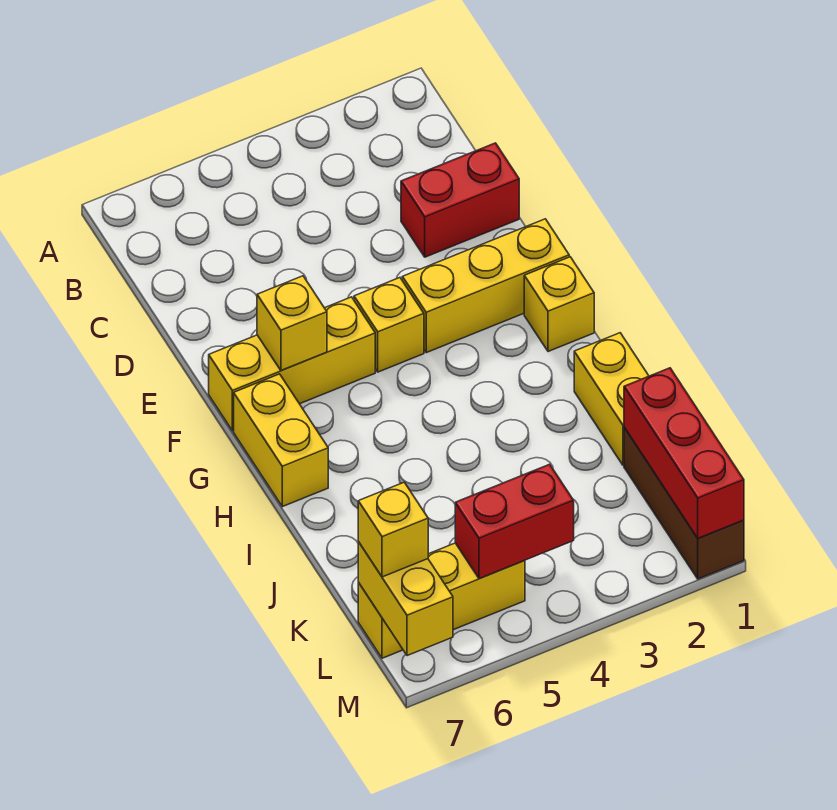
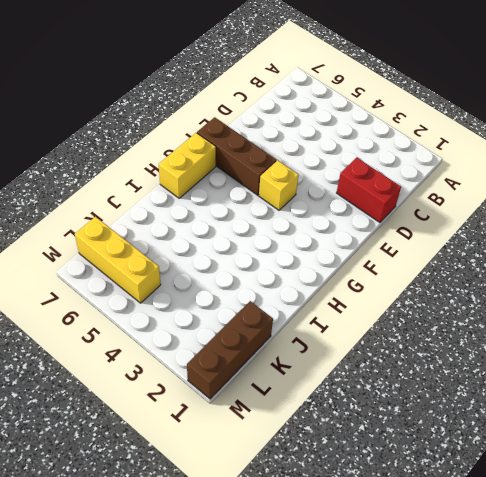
brown brick F5:F7 level 1 -> yellow brick F5:F7 level 1
none -> yellow brick F1:F3 level 1
none -> yellow brick G1 level 1
none -> yellow brick I1:J1 level 1

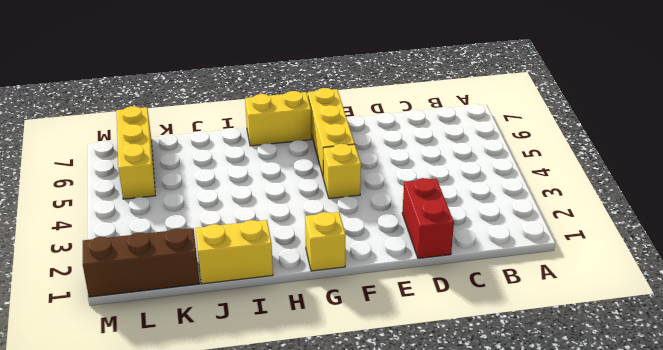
none -> yellow brick F1:F3 level 1
none -> yellow brick F6 level 2
none -> red brick K1:M1 level 2

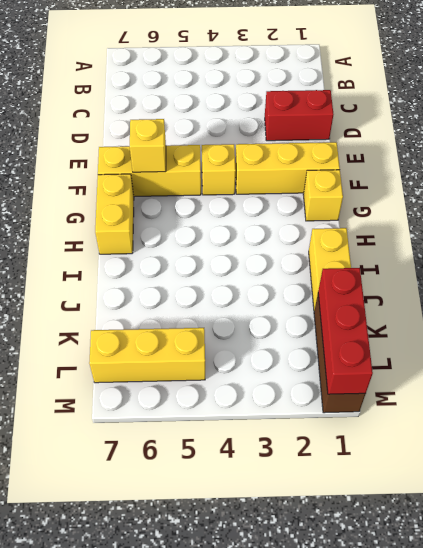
none -> red brick L4:L5 level 2
none -> yellow brick L7:M7 level 2
none -> yellow brick L7 level 3

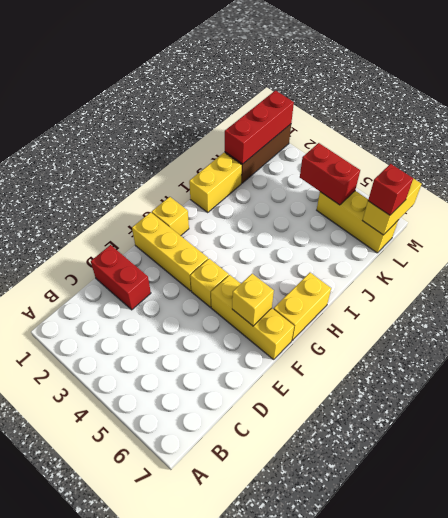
red brick L7 level 3 -> yellow brick L7 level 3

